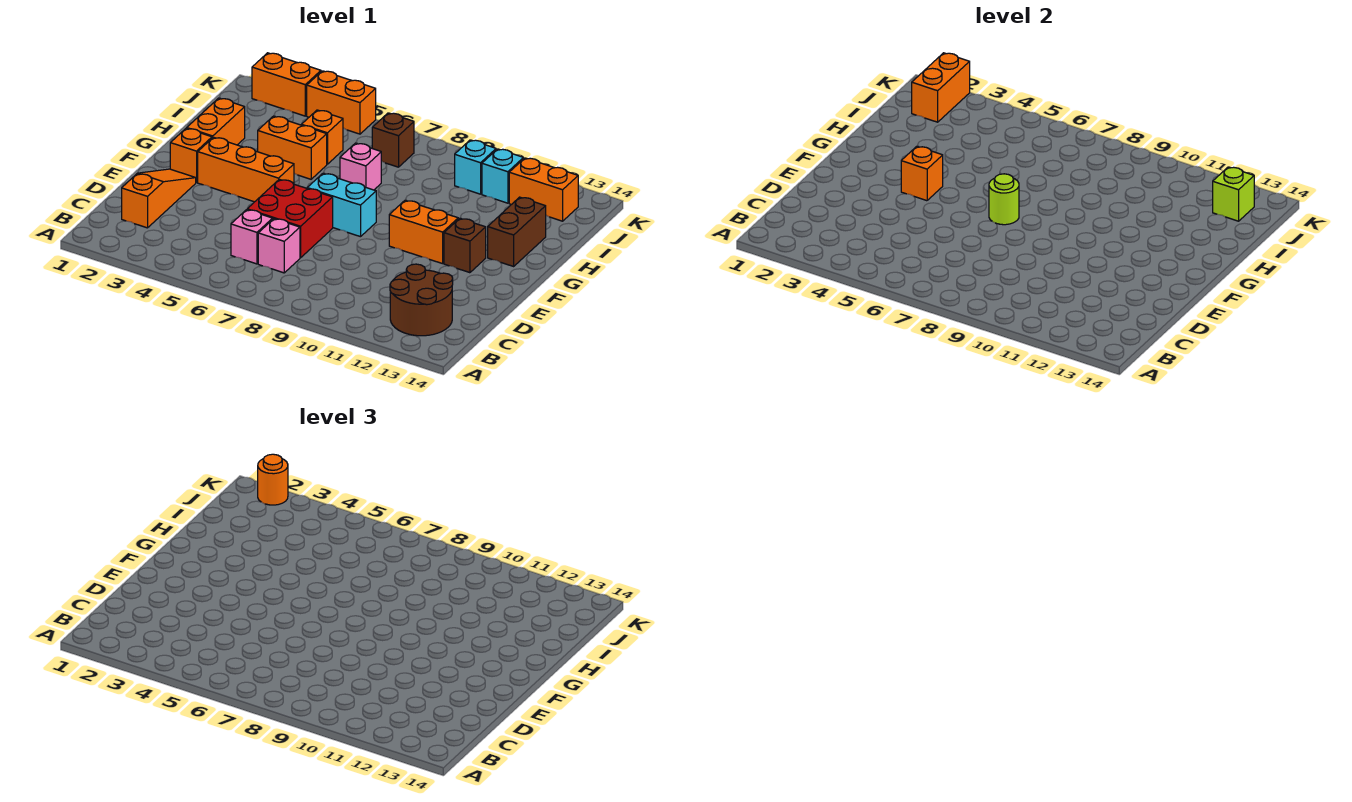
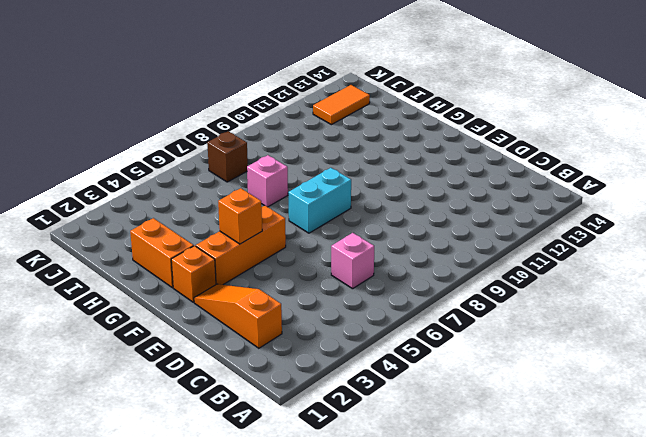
orange tile J12:J13 level 1 -> orange brick J12:J13 level 1
none -> brown round brick B12:C13 level 1
none -> pink brick C7 level 1
none -> red brick D6:E7 level 1

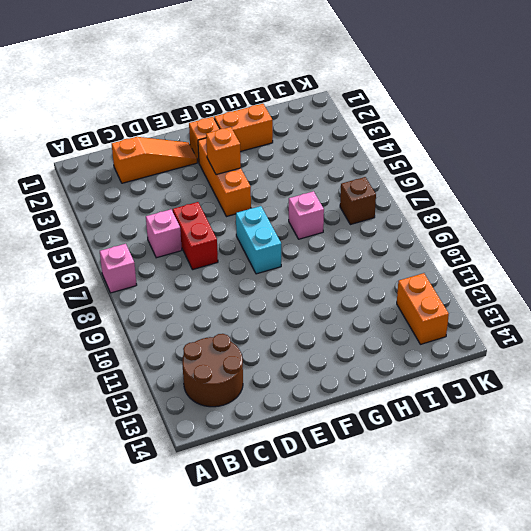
pink brick A7 level 1 -> pink brick C7 level 1
red brick D6:D7 level 1 -> red brick D6:E7 level 1
none -> orange brick F10:F11 level 1
none -> brown brick F12 level 1
none -> brown brick G13:H13 level 1

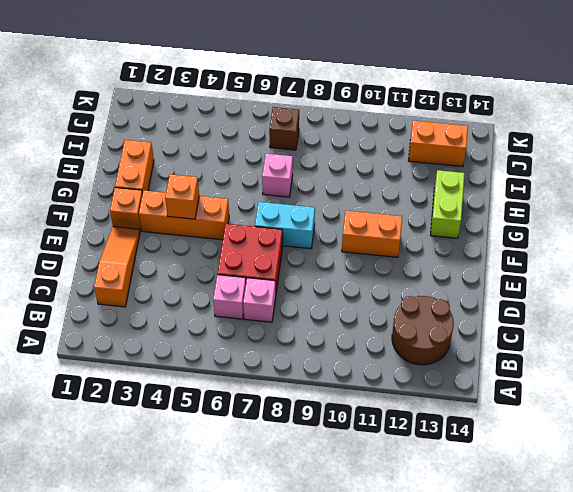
lime brick G13:H13 level 1 -> brown brick G13:H13 level 1
none -> brown brick F12 level 1
none -> orange brick H4:H5 level 1
none -> orange brick I5 level 1

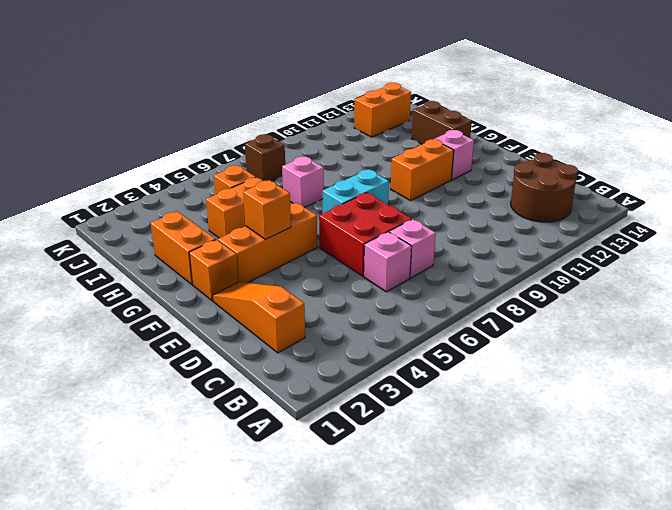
pink brick F12 level 1 -> brown brick F12 level 1
none -> cyan brick J10 level 1
none -> cyan brick J11 level 1
none -> orange brick K2:K3 level 1

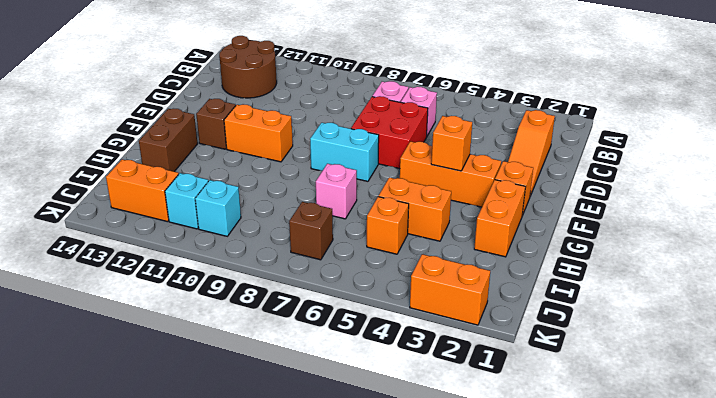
none -> orange brick K4:K5 level 1
none -> lime round brick F7 level 2
none -> orange brick J2:K2 level 2

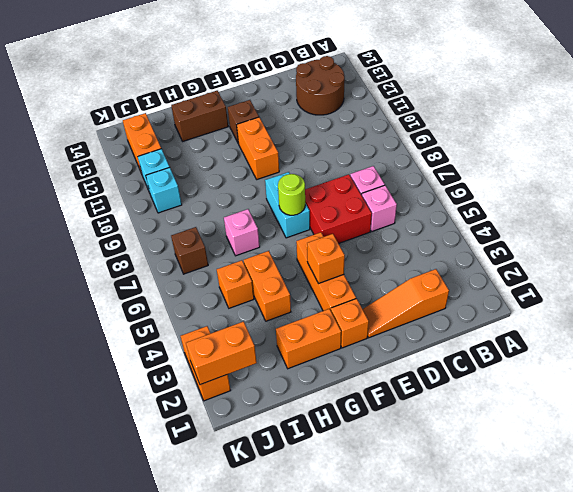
none -> orange brick K4:K5 level 1
none -> lime brick J13 level 2
none -> orange round brick K2 level 3

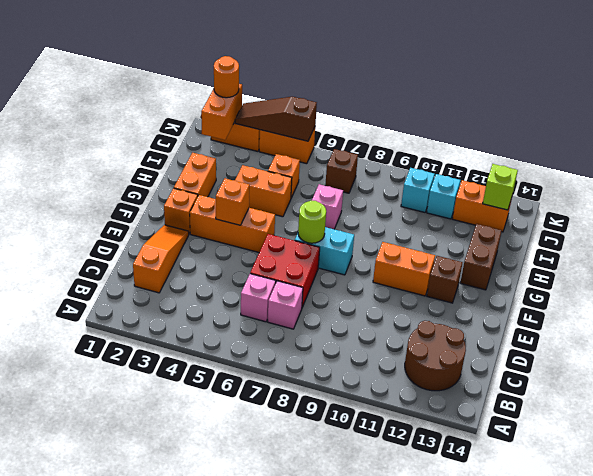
brown slope K3:K5 level 2 top 5 -> none

